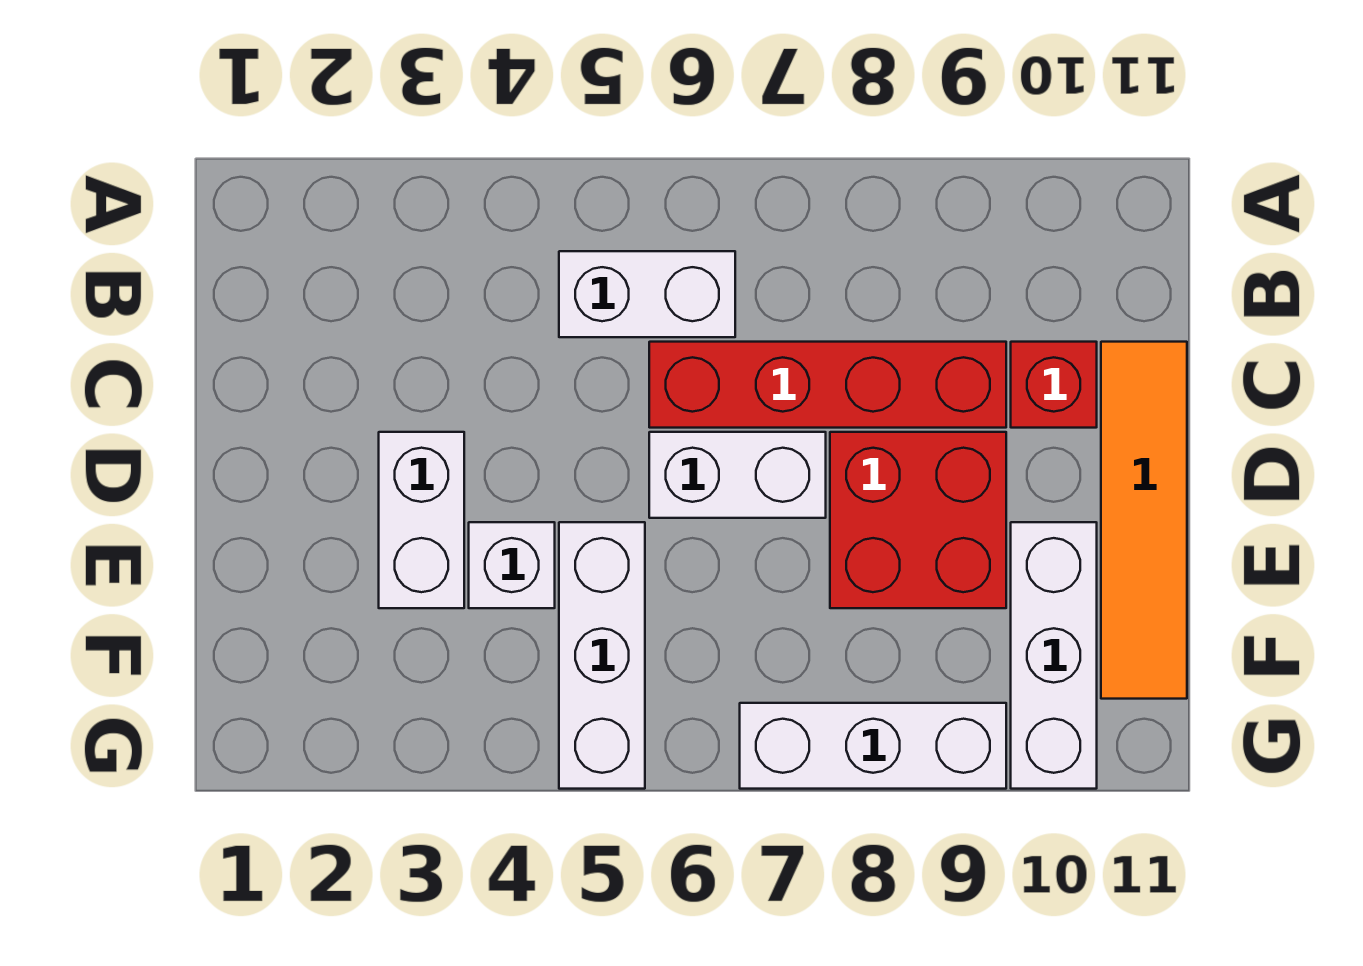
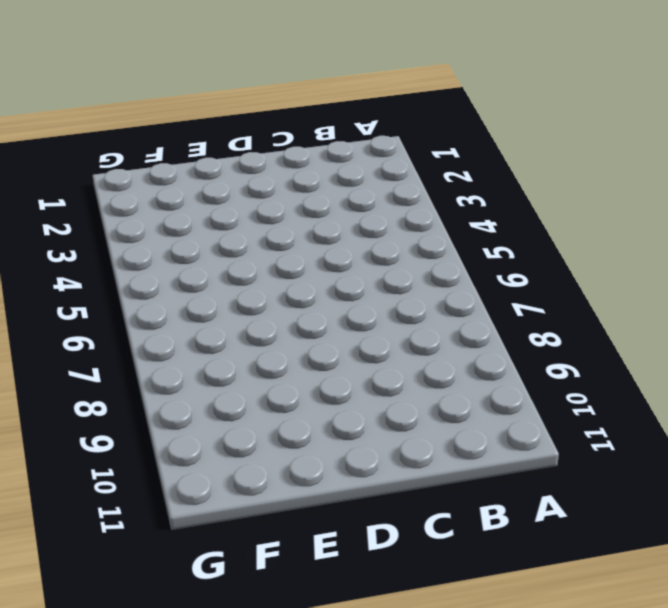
none -> white brick B5:B6 level 1
none -> red brick C6:C9 level 1

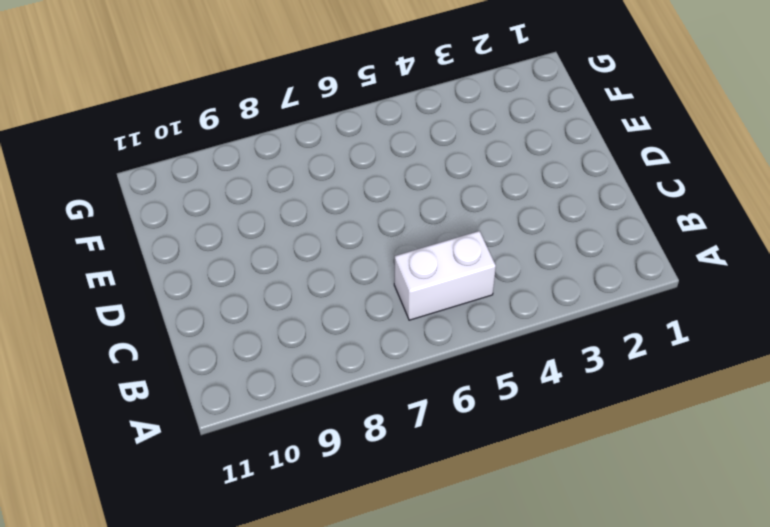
none -> red brick C6:C9 level 1
none -> red brick C10 level 1

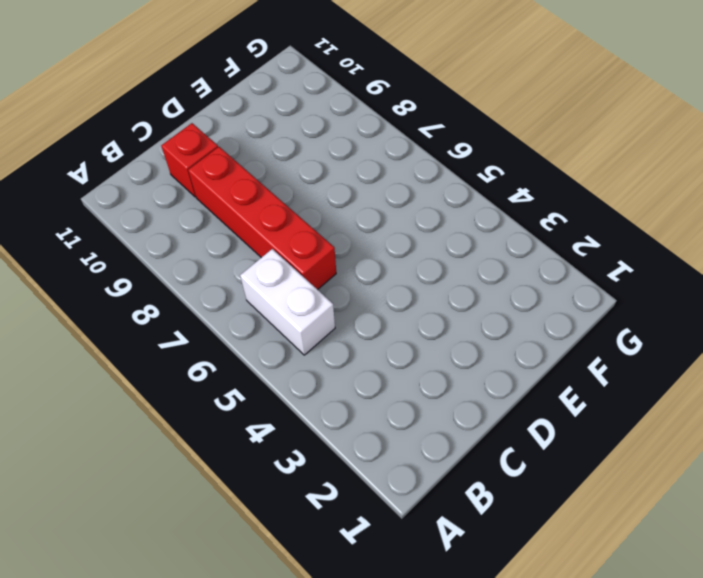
none -> orange tile C11:F11 level 1
none -> white brick D3:E3 level 1

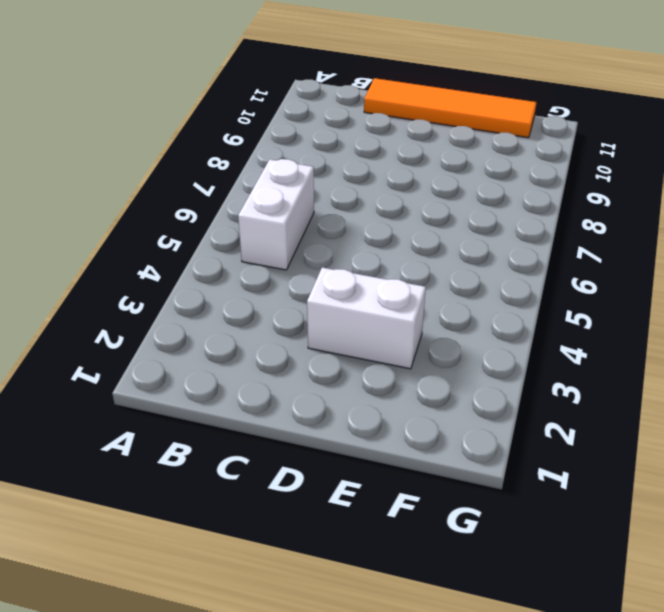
none -> red brick C6:C9 level 1
none -> red brick C10 level 1

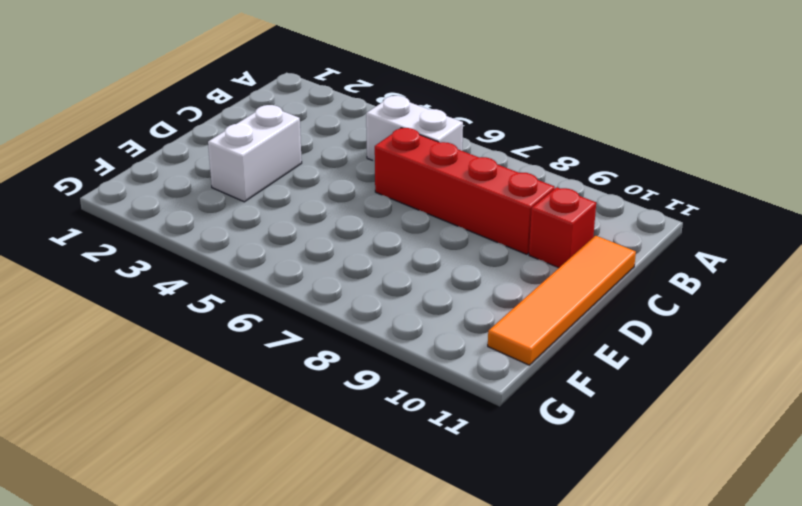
none -> white brick D6:D7 level 1
none -> red brick D8:E9 level 1

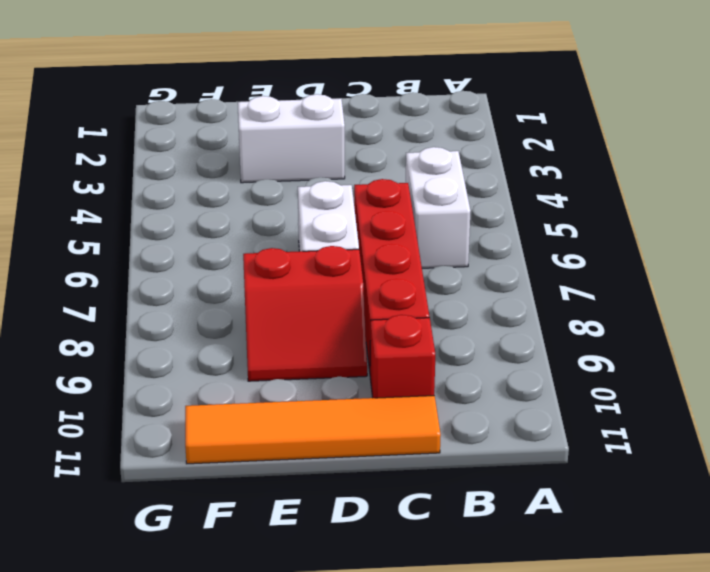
red slope D8:E9 level 1 top 8 -> red brick D8:E9 level 1
none -> white brick E4 level 1
none -> white brick E5:G5 level 1

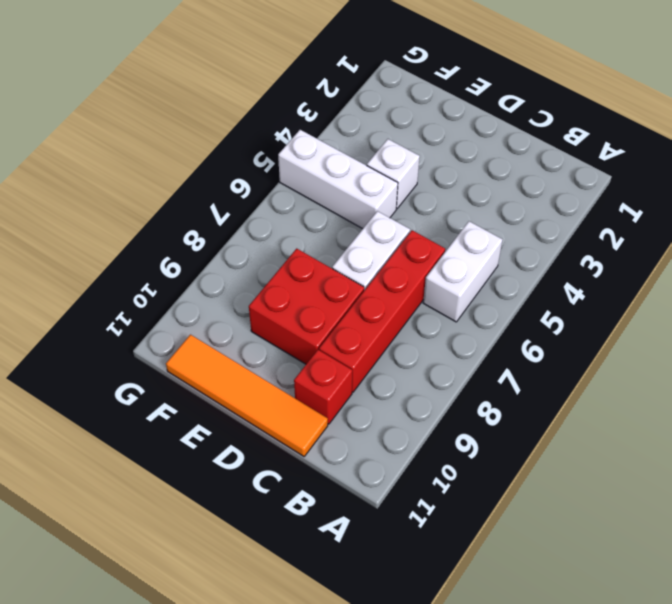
none -> white brick D3:E3 level 1
none -> white brick E10:G10 level 1

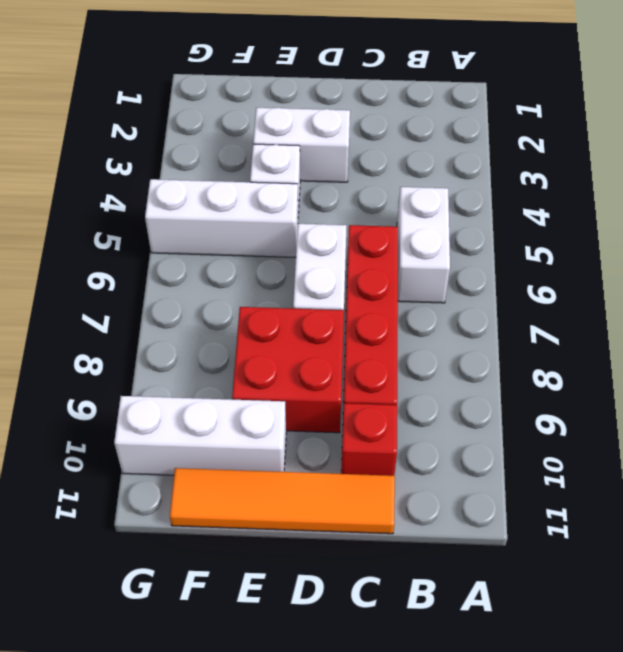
none -> white brick G7:G9 level 1

